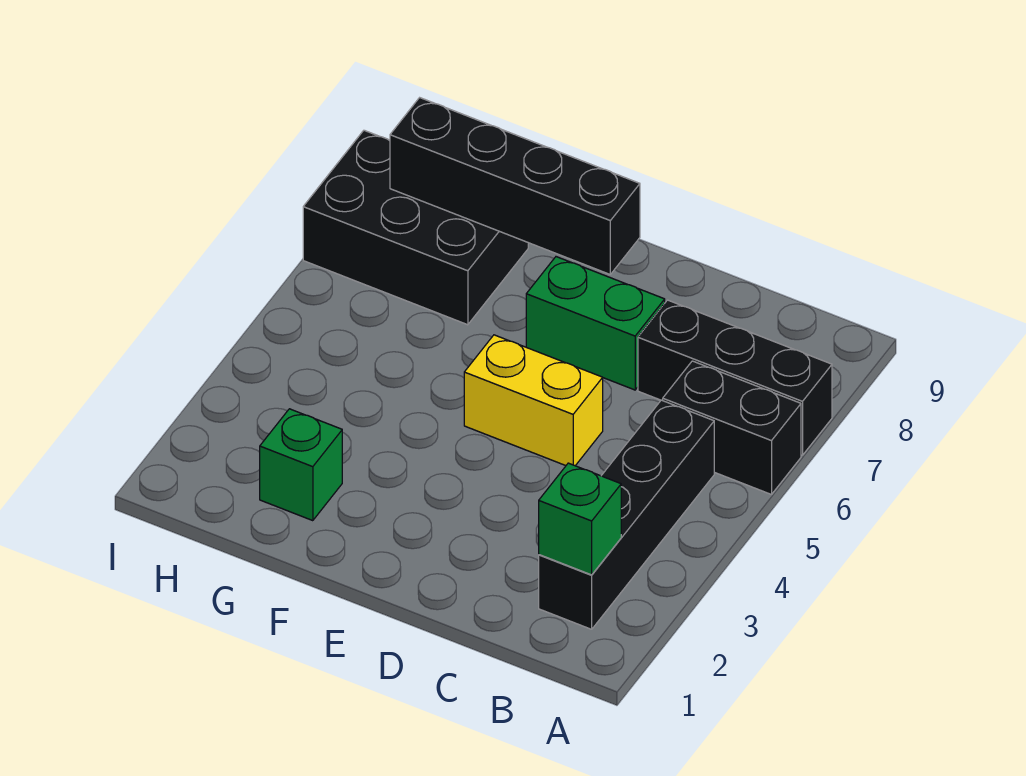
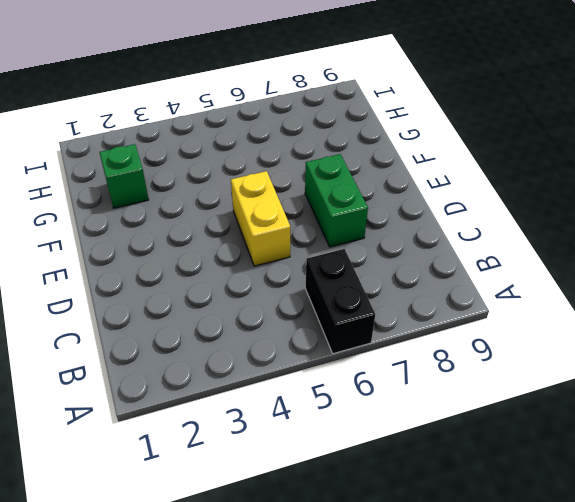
none -> black brick A7:C7 level 1
none -> black brick B2:B5 level 1

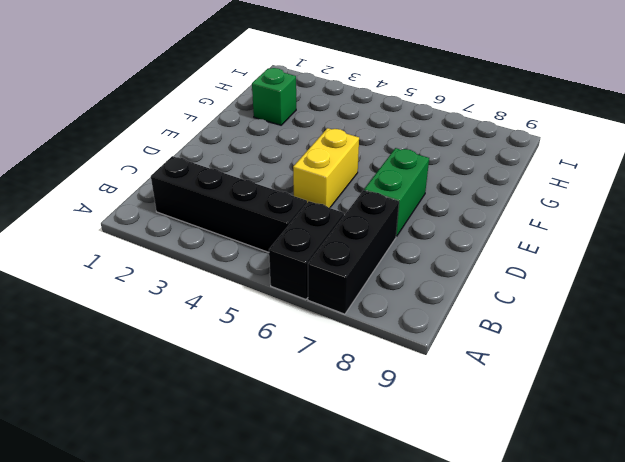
none -> black brick G7:I8 level 1
none -> green brick B2 level 2

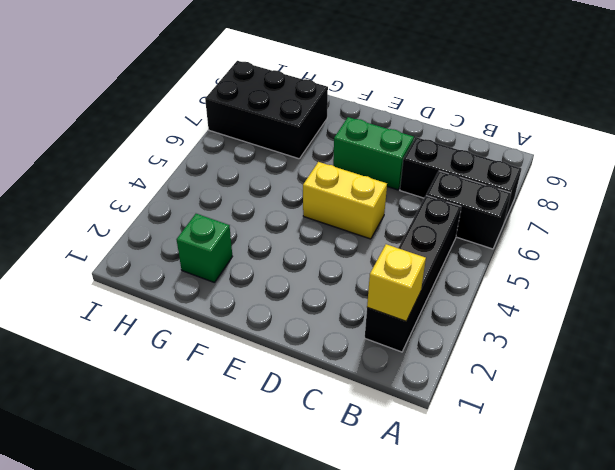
yellow brick B2 level 2 -> green brick B2 level 2
none -> black brick E8:H8 level 2

